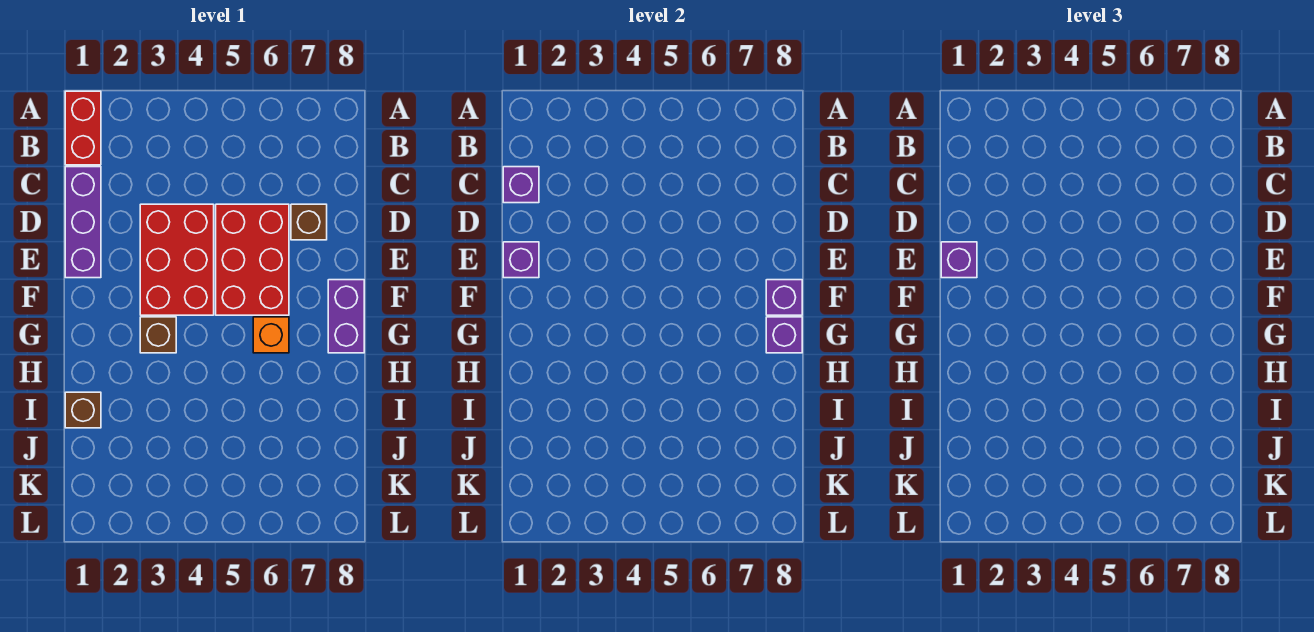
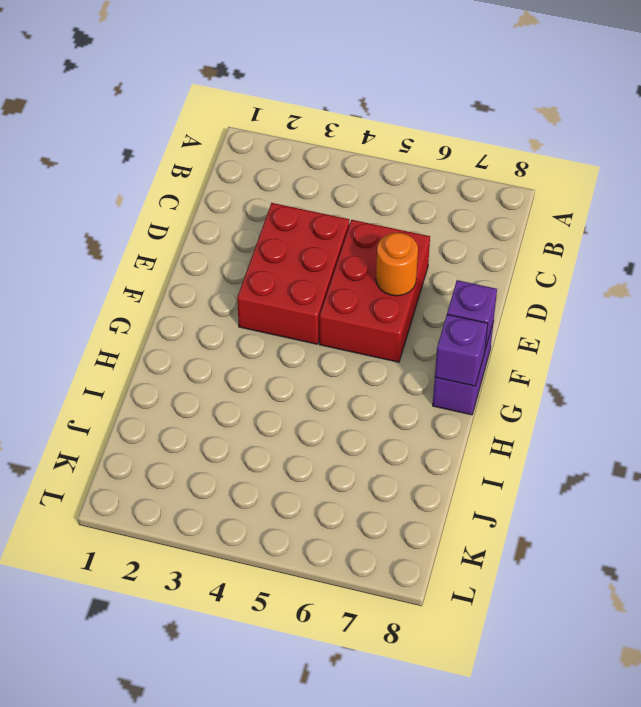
orange round brick E6 level 2 -> none
none -> red brick A1:B1 level 1
none -> purple brick C1:E1 level 1
none -> brown brick D7 level 1

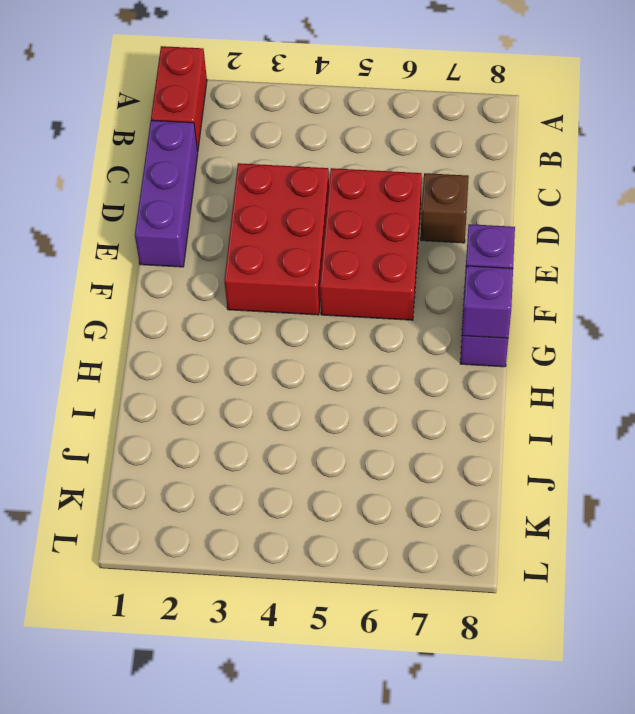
none -> brown brick G3 level 1
none -> orange brick G6 level 1
none -> brown brick I1 level 1

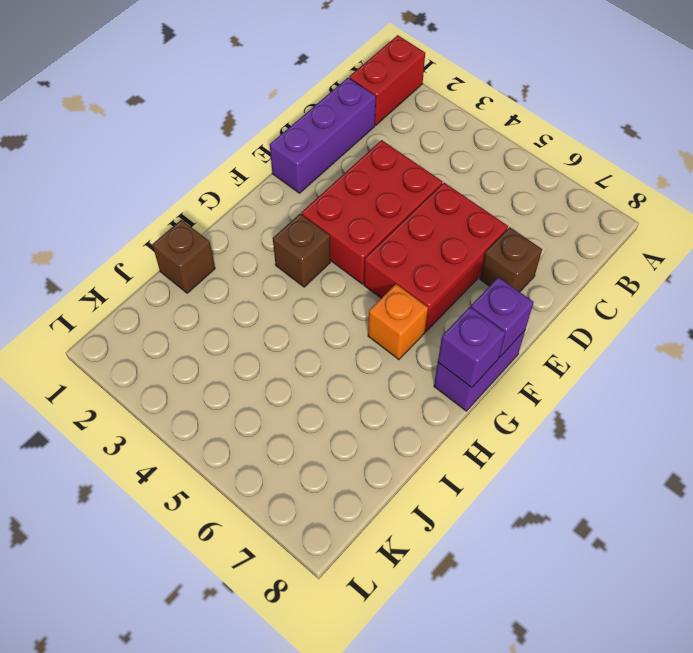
none -> purple brick C1 level 2
none -> purple brick E1 level 2
none -> purple brick E1 level 3

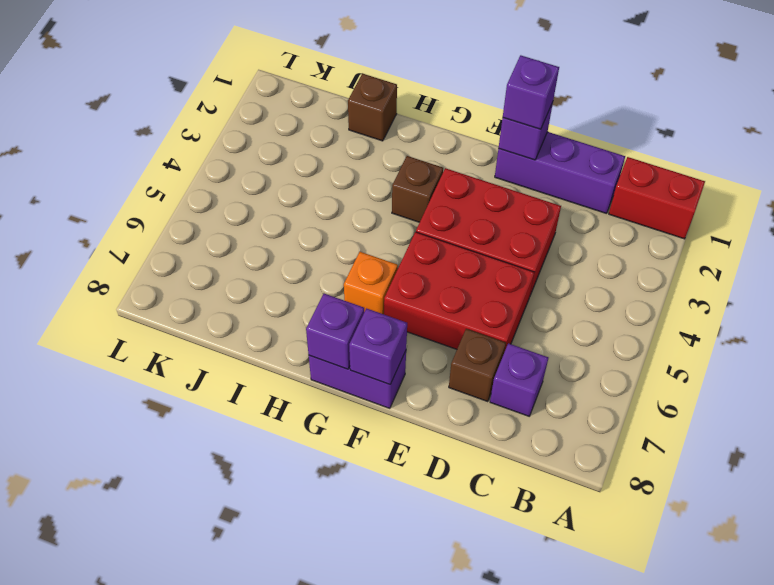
purple brick C7 level 1 -> purple brick C1 level 2

